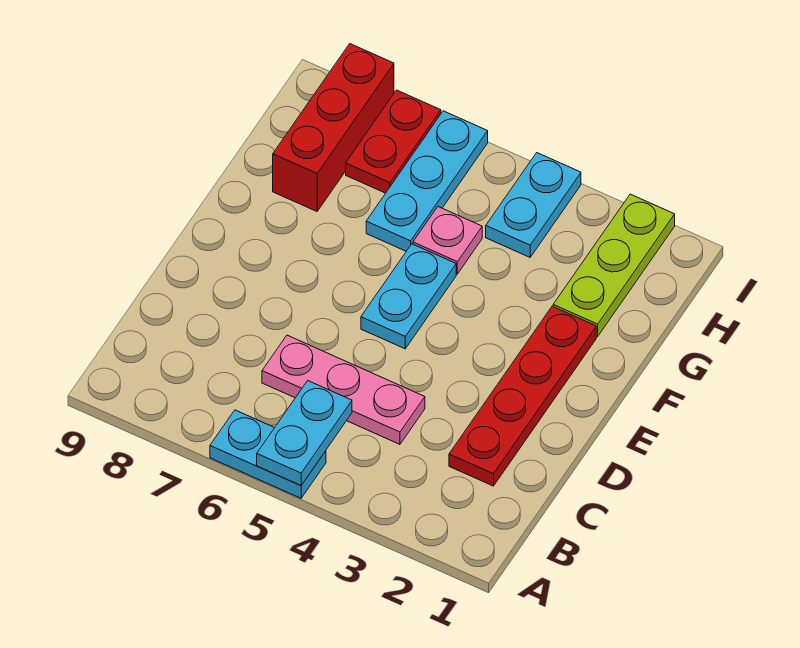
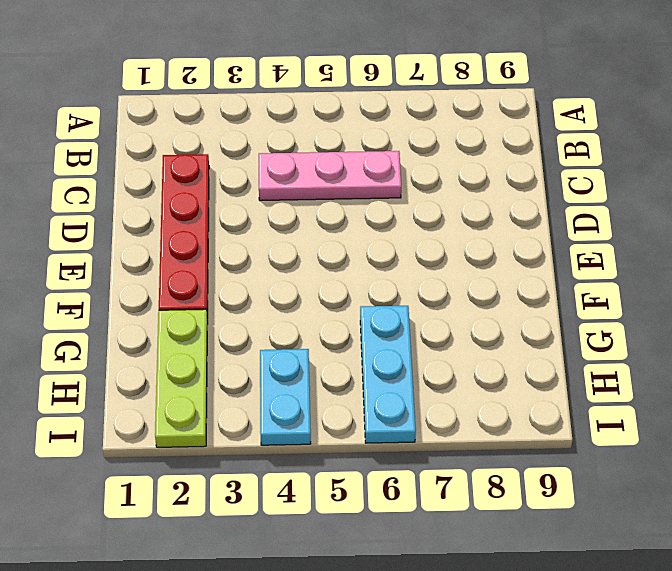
none -> cyan plate A5:A6 level 1
none -> cyan plate E5:F5 level 1

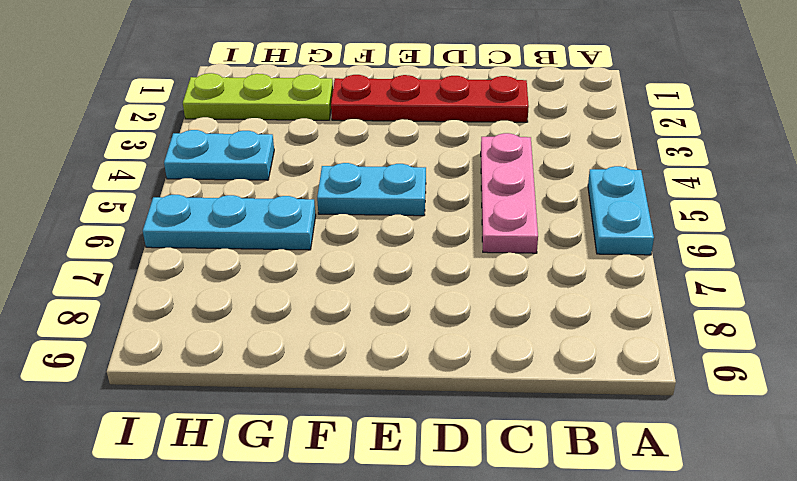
none -> pink plate G5 level 1
none -> red brick G8:I8 level 1

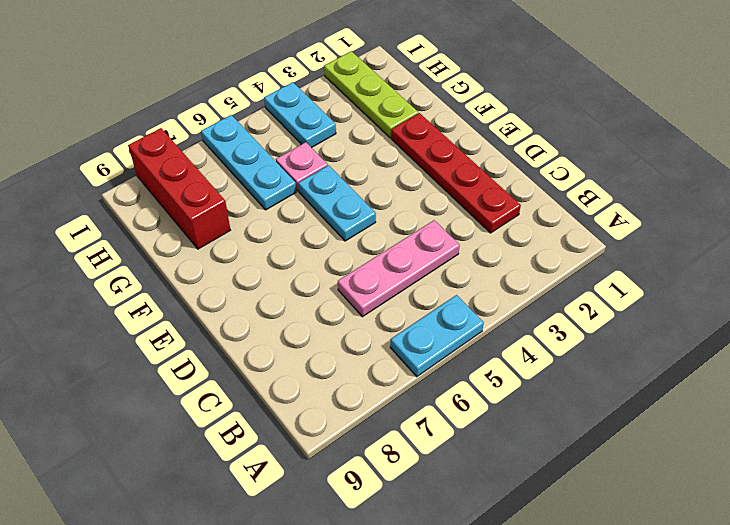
none -> red plate H7:I7 level 1
none -> cyan plate A5:B5 level 2

